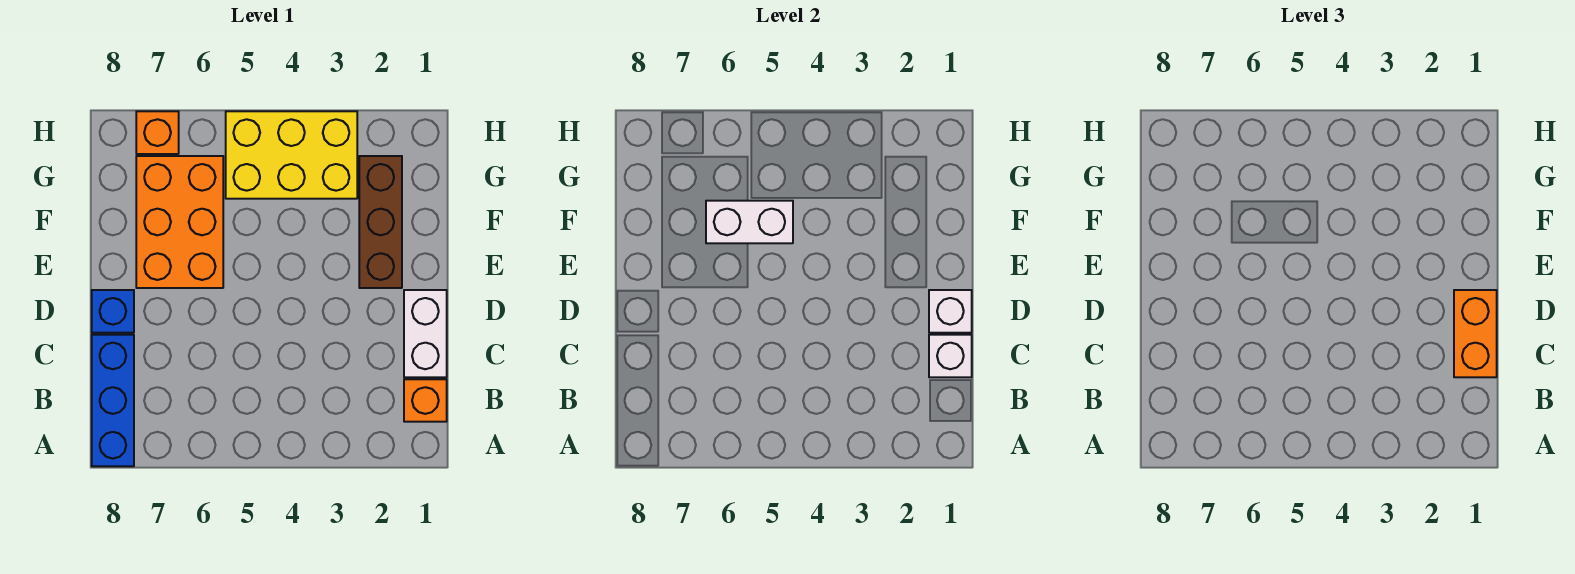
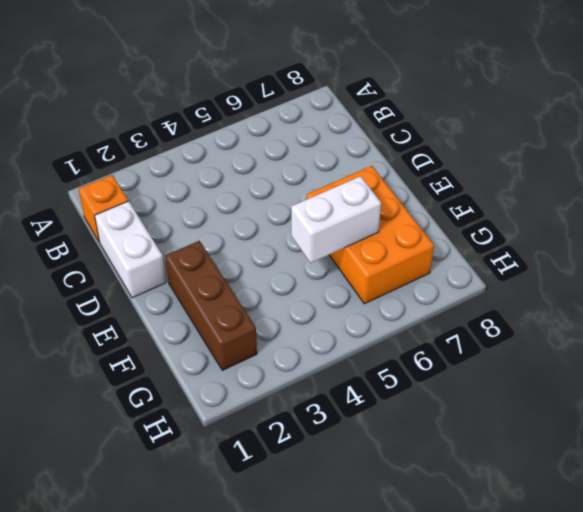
none -> blue brick A8:C8 level 1
none -> blue brick D8 level 1
none -> yellow brick G3:H5 level 1

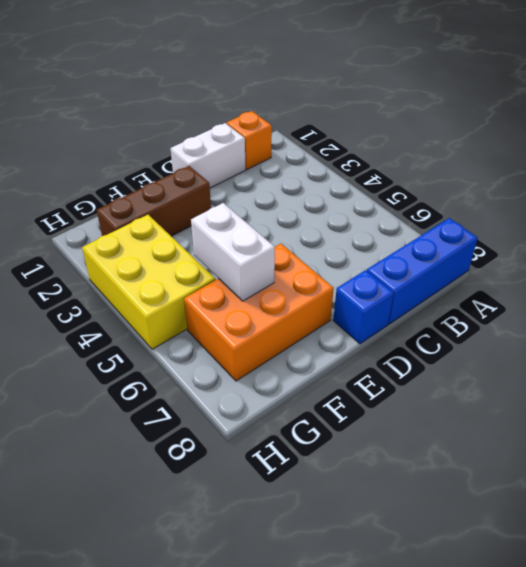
none -> orange brick H7 level 1
none -> white brick C1 level 2
none -> white brick D1 level 2

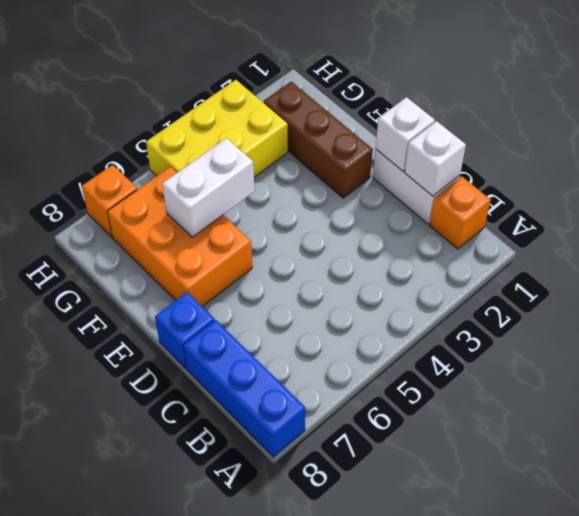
none -> orange brick C1:D1 level 3

